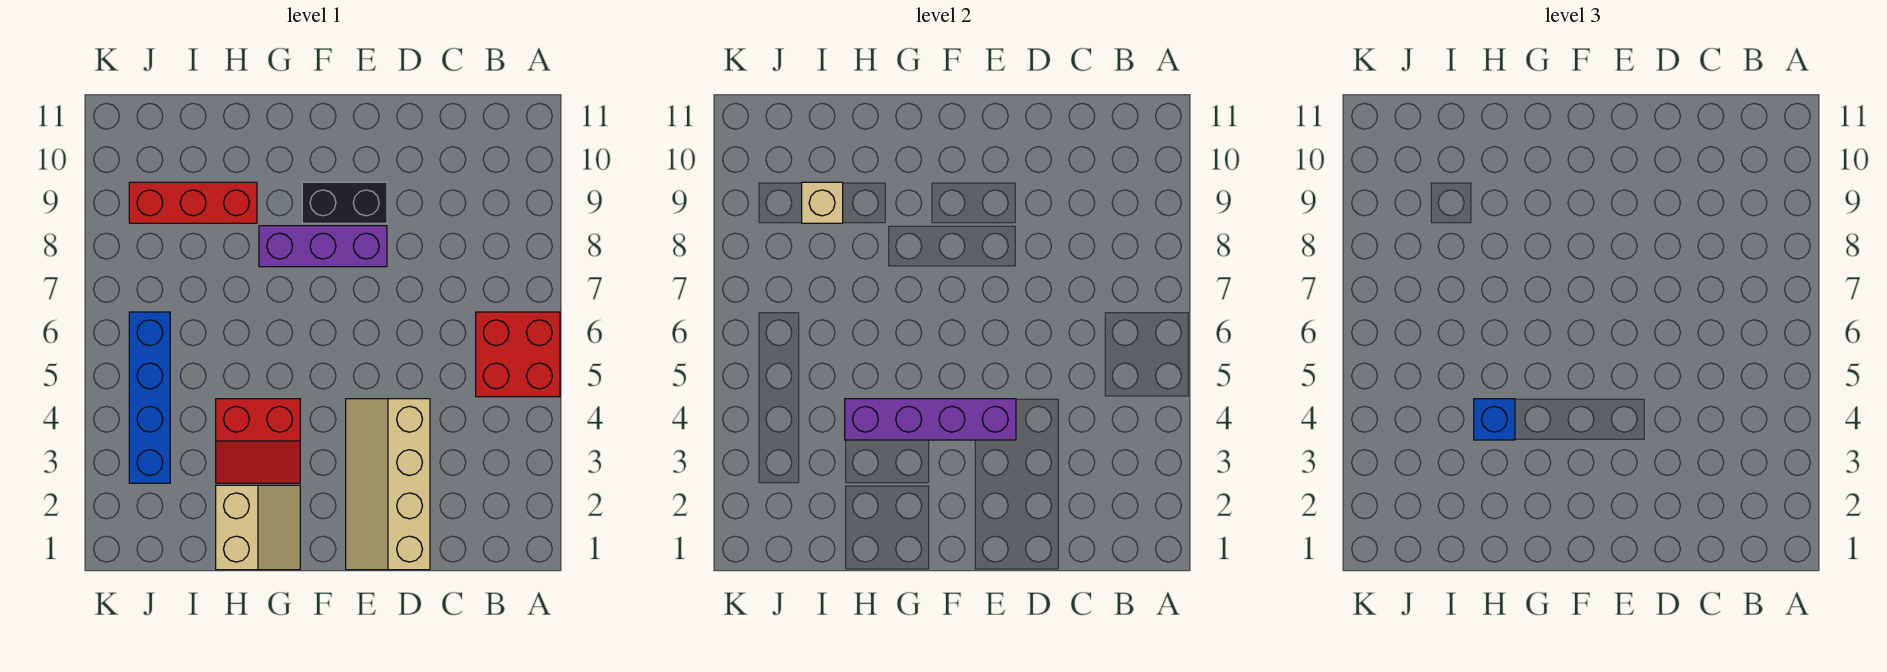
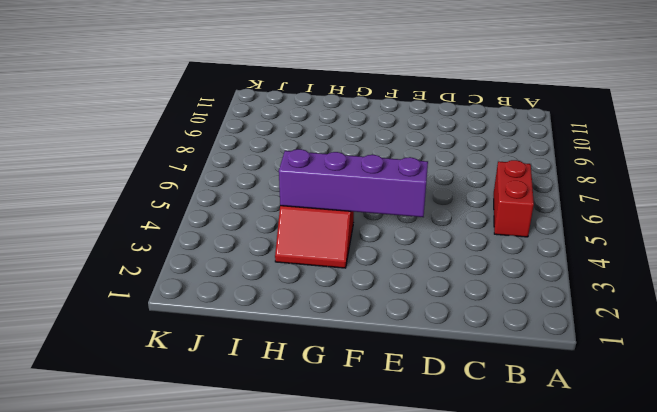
red brick B5:B6 level 1 -> red brick A5:B6 level 1
none -> tan slope D1:E4 level 1 top D
none -> purple brick E8:G8 level 1

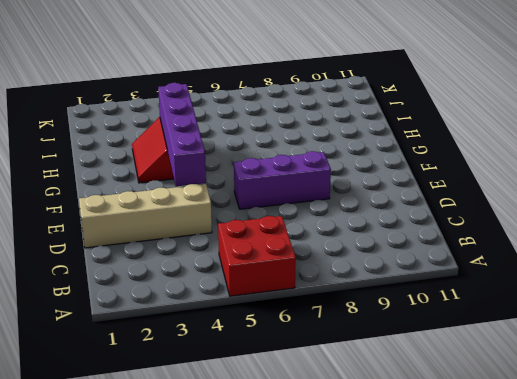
purple brick E6:E8 level 1 -> purple brick E8:G8 level 1
none -> black brick E9:F9 level 1
none -> tan slope G1:H2 level 1 top H

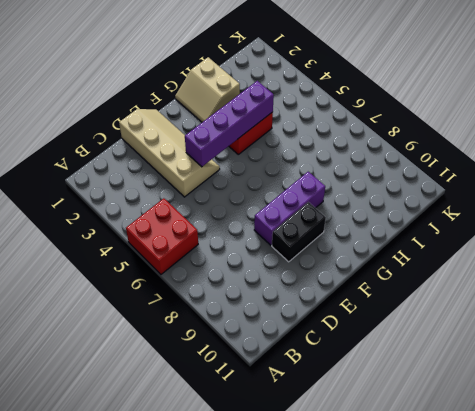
none -> red brick H9:J9 level 1
none -> blue brick J3:J6 level 1

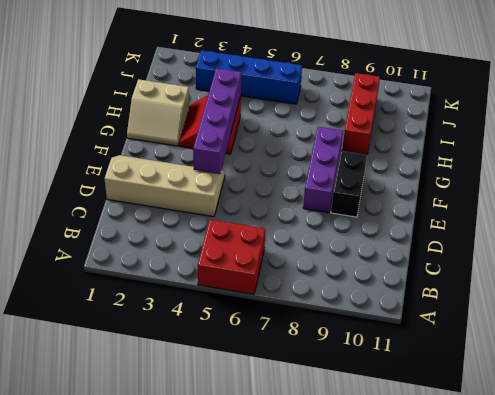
none -> tan brick I9 level 2
none -> blue brick H4 level 3

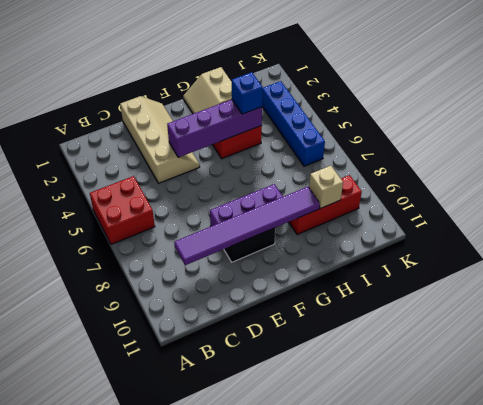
purple tile C9:H9 level 2 -> none

